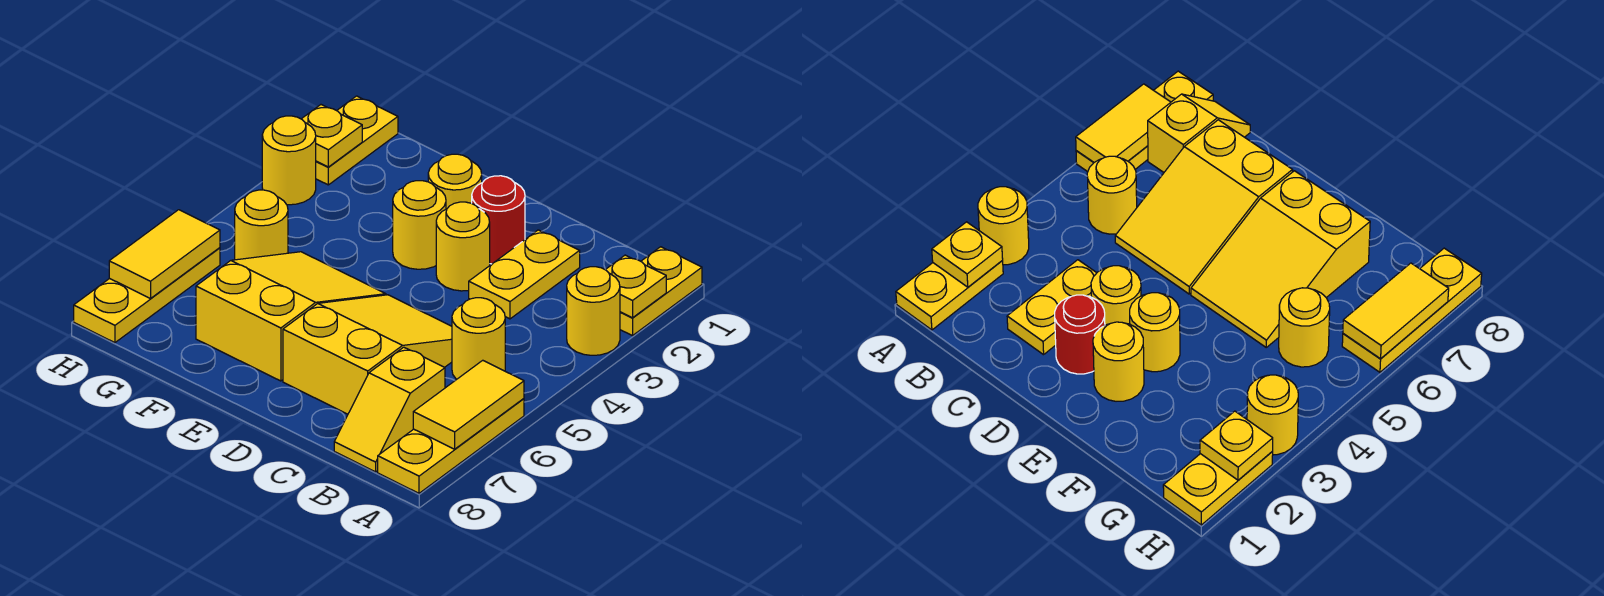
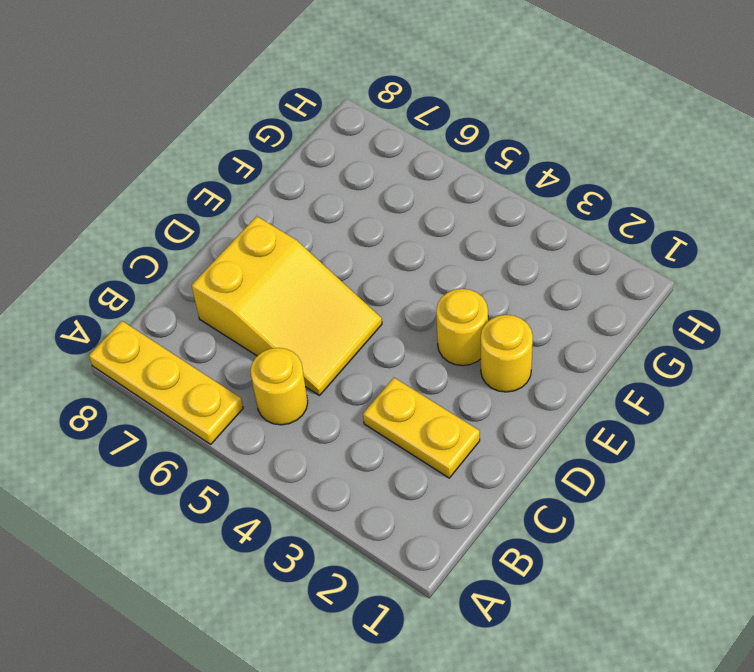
none -> yellow plate A1:A2 level 1
none -> yellow round brick A3 level 1
none -> yellow slope B7:B8 level 1 top 7

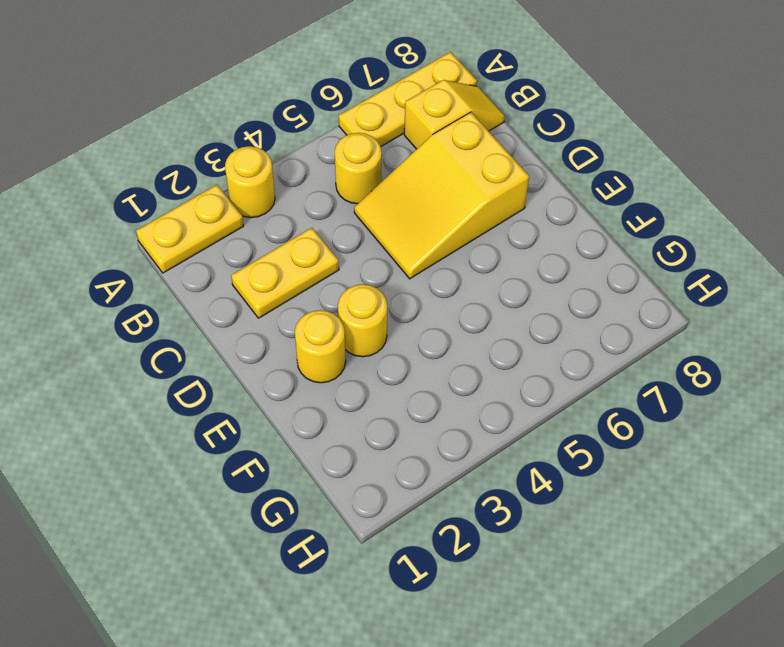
none -> red round brick D2 level 1
none -> yellow round brick D3 level 1
none -> yellow slope E5:F7 level 1 top 7

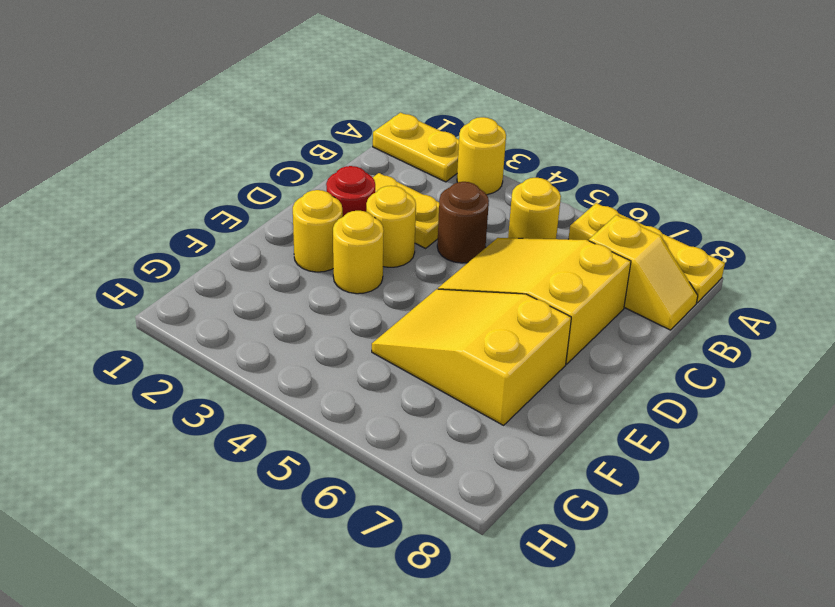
brown round brick C4 level 1 -> none
none -> yellow round brick G5 level 1
none -> yellow plate H1:H2 level 1
none -> yellow round brick H3 level 1

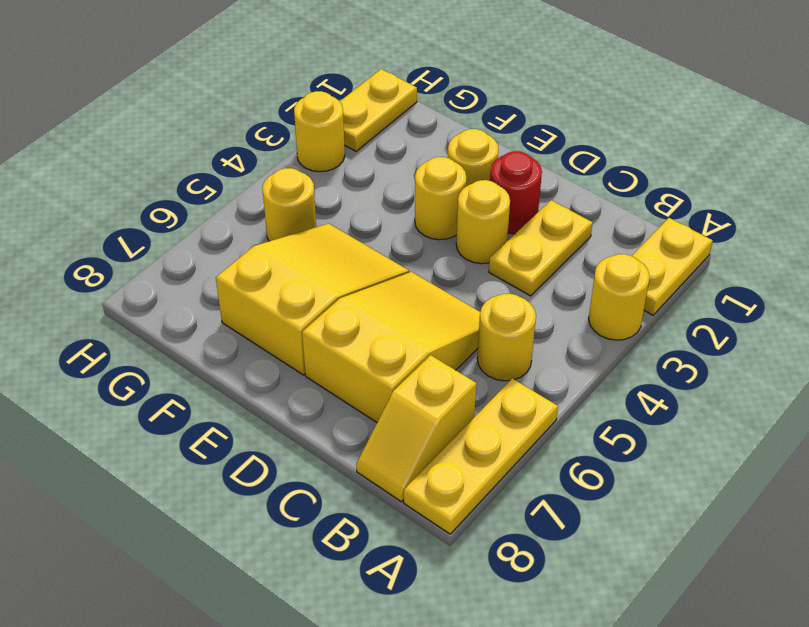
none -> yellow plate H6:H8 level 1
none -> yellow plate A2 level 2
none -> yellow tile A6:A7 level 2

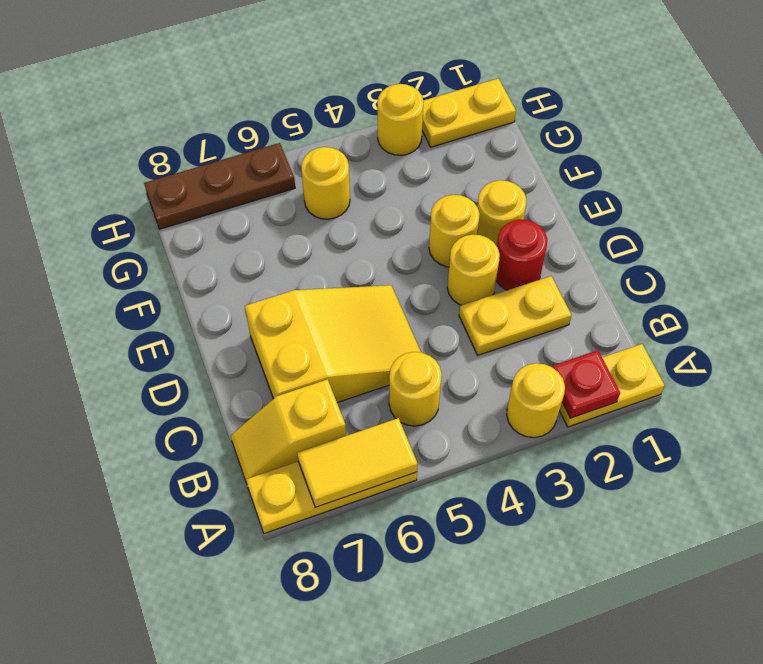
red plate A2 level 2 -> yellow plate A2 level 2
brown plate H6:H8 level 1 -> yellow plate H6:H8 level 1
none -> yellow slope E5:F7 level 1 top 7
none -> yellow plate H2 level 2
none -> yellow tile H6:H7 level 2

